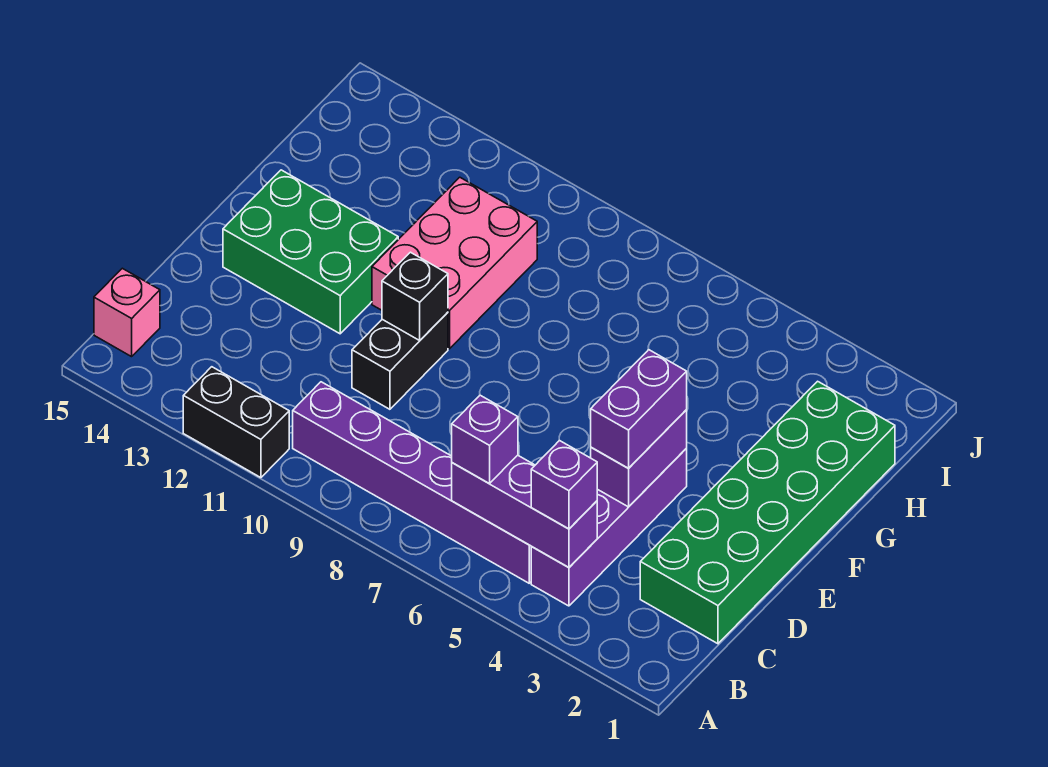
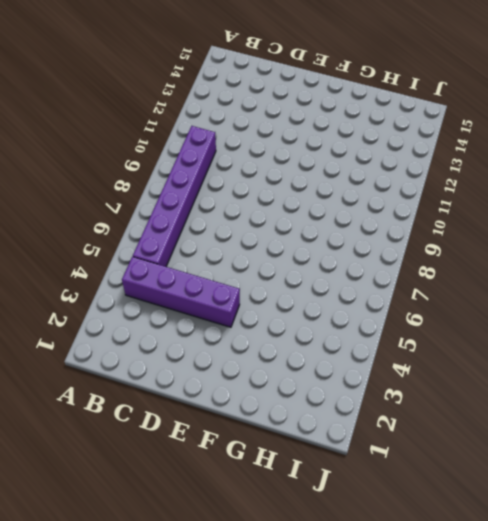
none -> black brick A11:A12 level 1
none -> pink brick B15 level 1
none -> green brick C1:H2 level 1

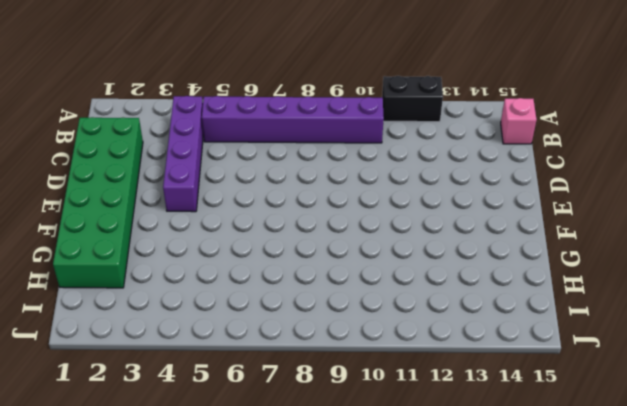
none -> black brick D10:E10 level 1
none -> green brick E12:F14 level 1
none -> pink brick F10:H11 level 1

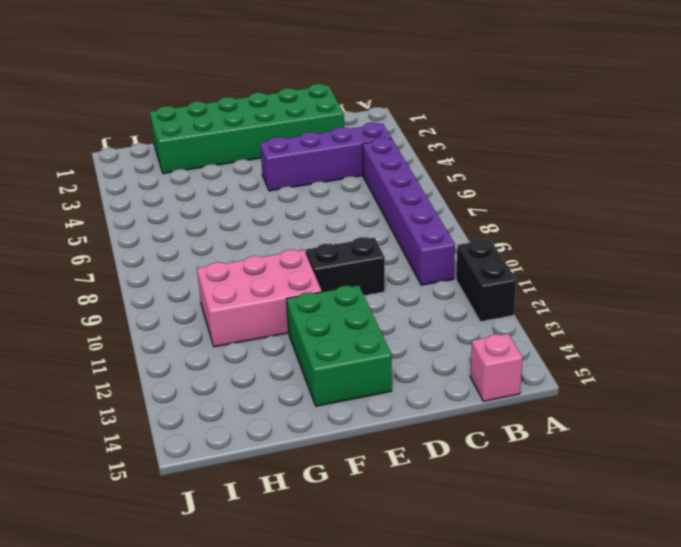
none -> purple brick B4:B6 level 2
none -> purple brick D4:E4 level 2
none -> black brick E10 level 2

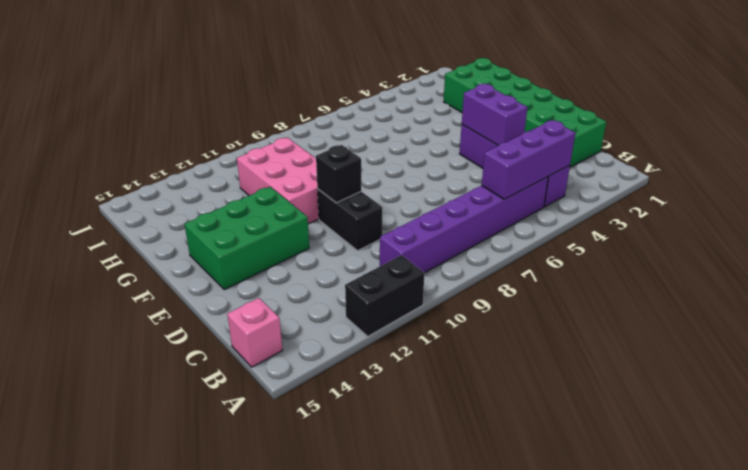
none -> purple brick B4 level 3
none -> purple brick B6 level 3
none -> purple brick D4:E4 level 3

